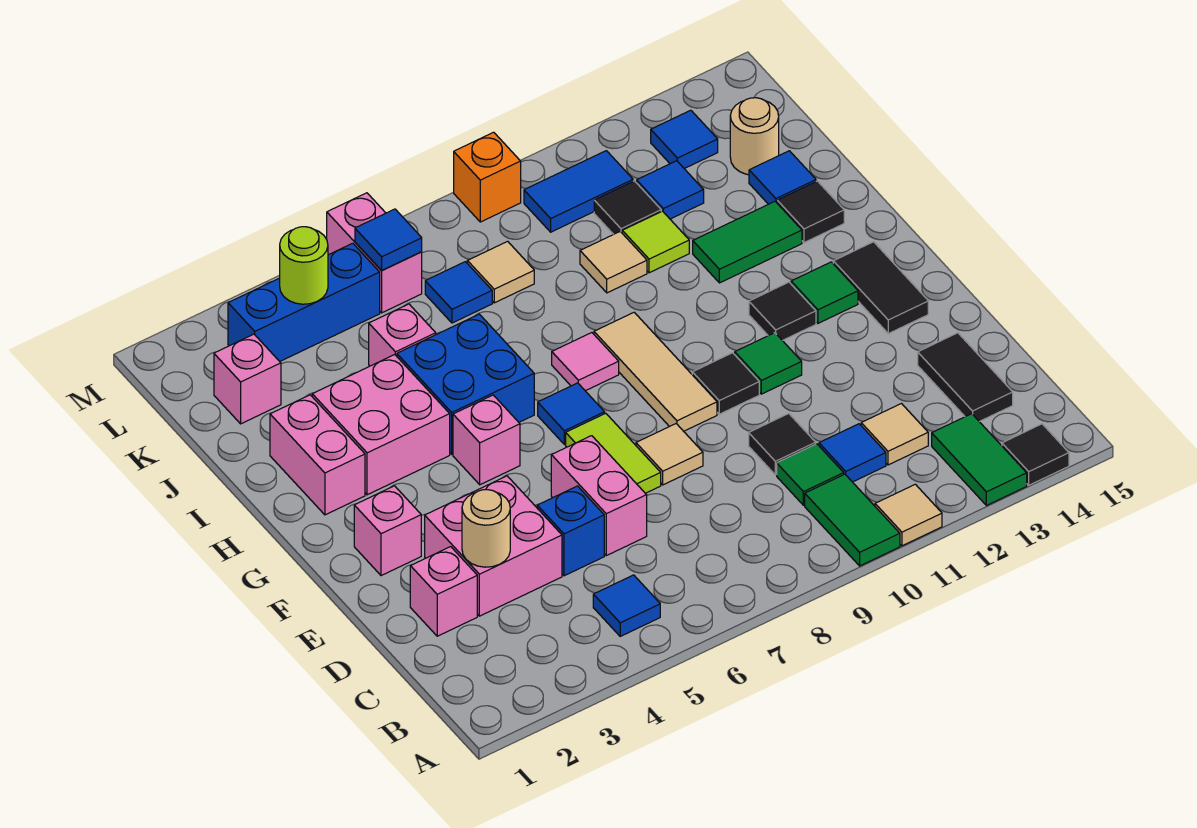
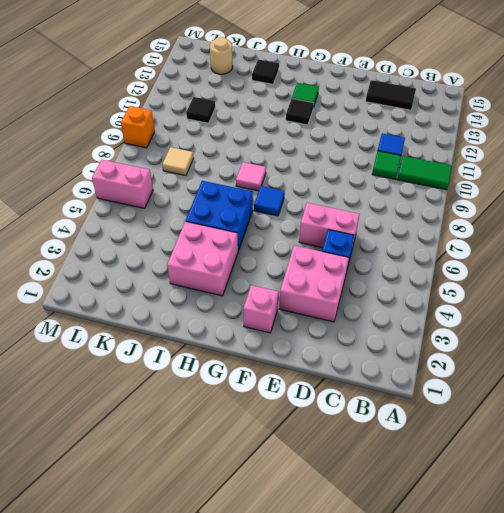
none -> tan tile A11 level 1
none -> green tile A13:B13 level 1
none -> black tile A14 level 1
none -> blue tile B5 level 1

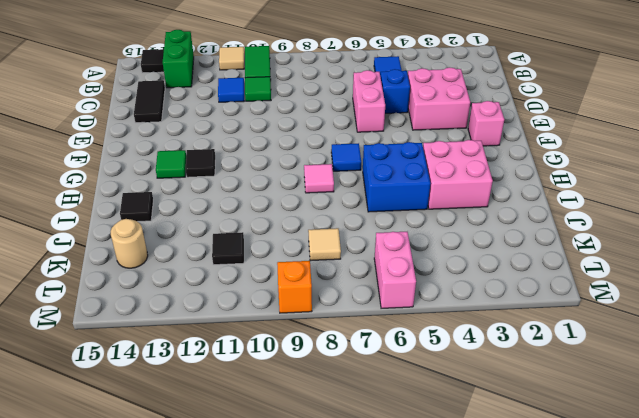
green brick A13:B13 level 1 -> green tile A13:B13 level 1
none -> tan tile C12 level 1
none -> pink brick D2 level 1
none -> black tile D10 level 1
none -> lime tile E7:F7 level 1

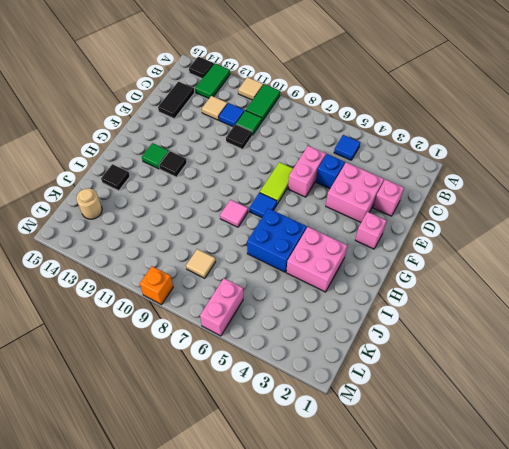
none -> tan tile E8 level 1
none -> tan tile F9:H9 level 1
none -> black tile F10 level 1
none -> green tile F11 level 1

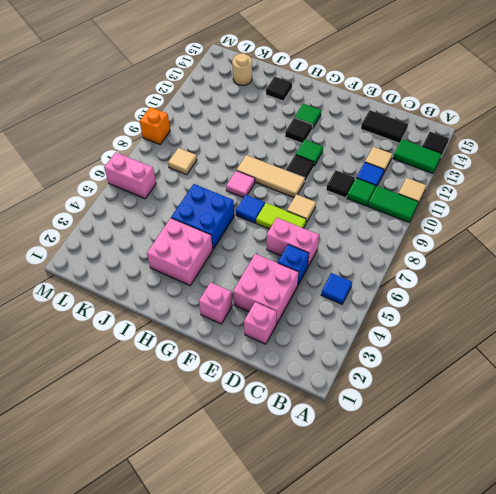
none -> black tile F14:G14 level 1
none -> pink brick G5 level 1
none -> pink brick H2:I2 level 1
none -> green tile I12:I13 level 1

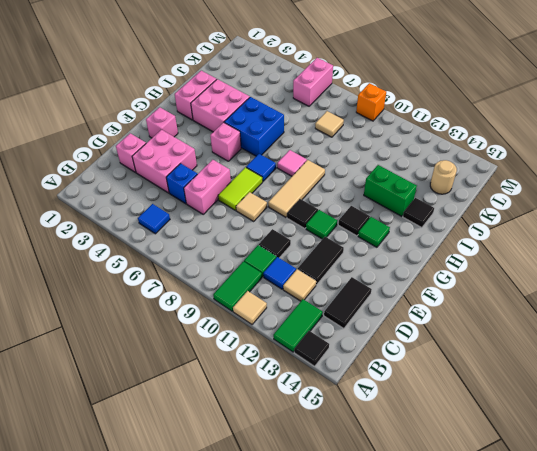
black tile D12:E12 level 1 -> black tile F14:G14 level 1
green brick I12:I13 level 1 -> green tile I12:I13 level 1
none -> pink brick J5 level 1
none -> tan tile J10 level 1
none -> lime tile J11 level 1
none -> blue tile J14 level 1

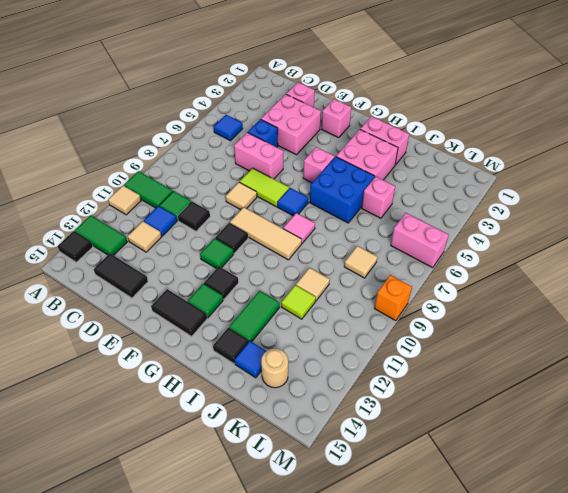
none -> pink brick K2 level 1
none -> blue tile K7 level 1
none -> black tile K11 level 1
none -> blue tile K12 level 1

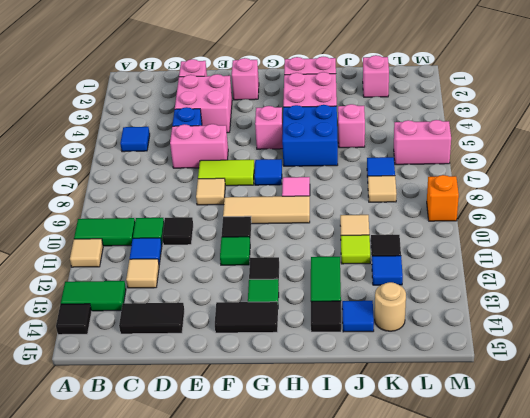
none -> blue brick L3:L5 level 1
none -> blue tile L10:L11 level 1
none -> blue tile L13 level 1
none -> tan round brick D3 level 2

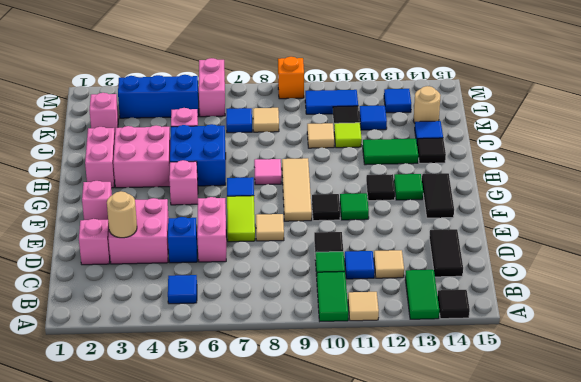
none -> lime round brick L4 level 2
none -> blue tile L6 level 2

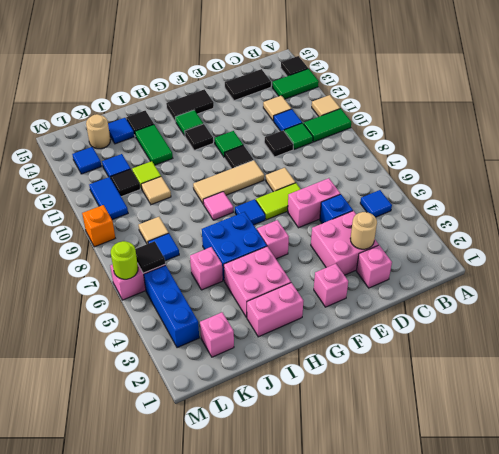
black tile L6 level 2 -> blue tile L6 level 2
lime round brick M6 level 2 -> lime round brick L4 level 2

